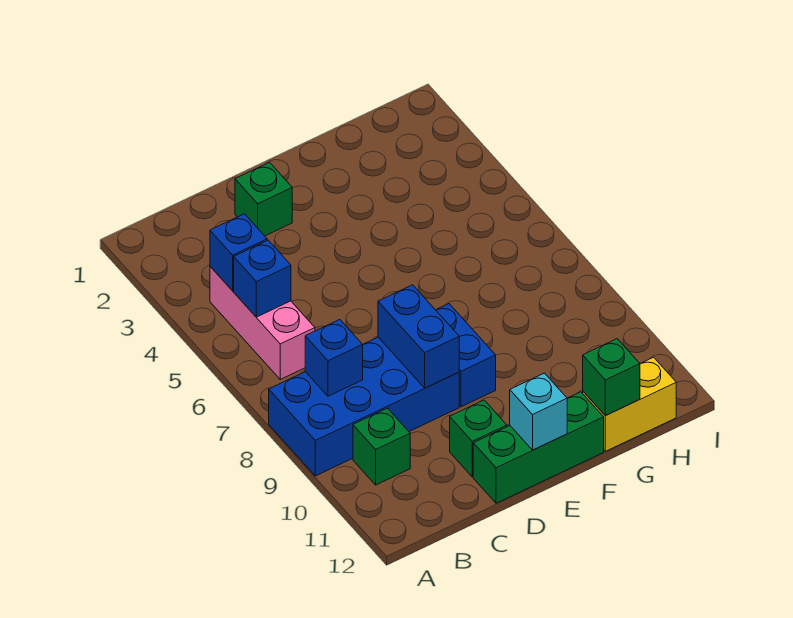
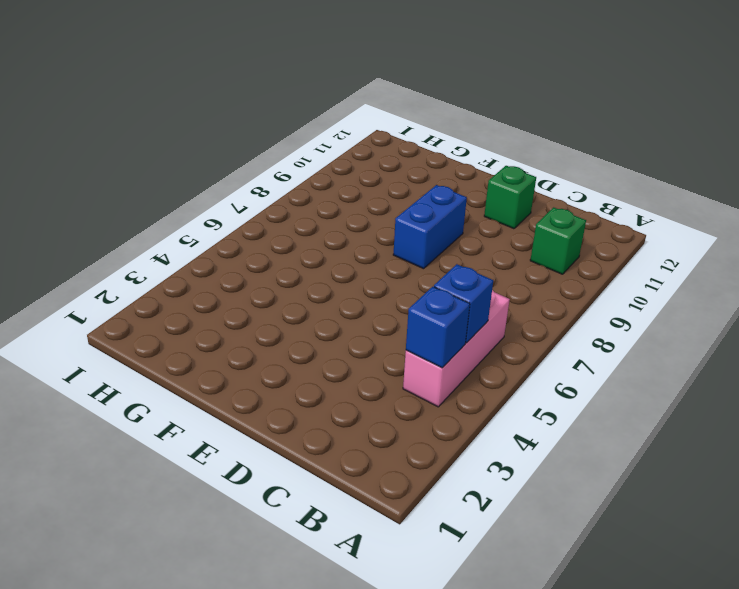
none -> blue brick A8:D9 level 1
none -> green brick D2 level 1
none -> green brick D12:F12 level 1

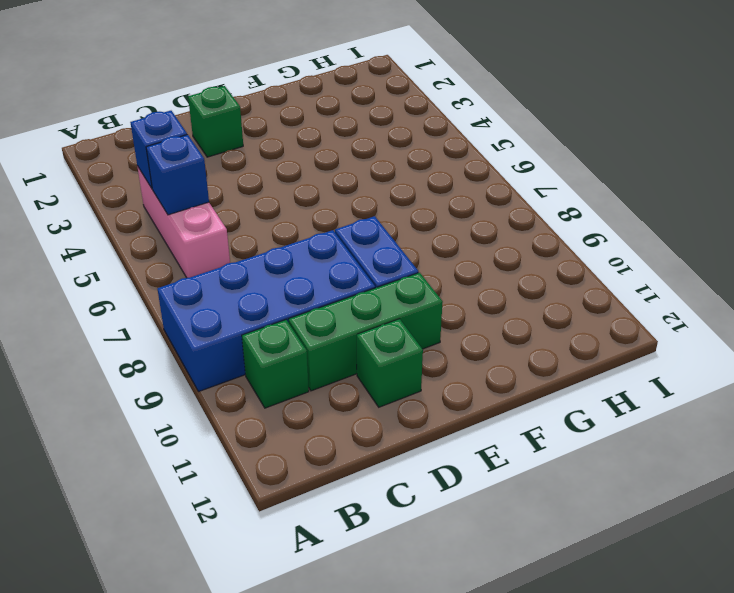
green brick C10:E10 level 1 -> green brick D12:F12 level 1
none -> yellow brick G12:H12 level 1
none -> blue brick B8 level 2
none -> blue brick D8:D9 level 2

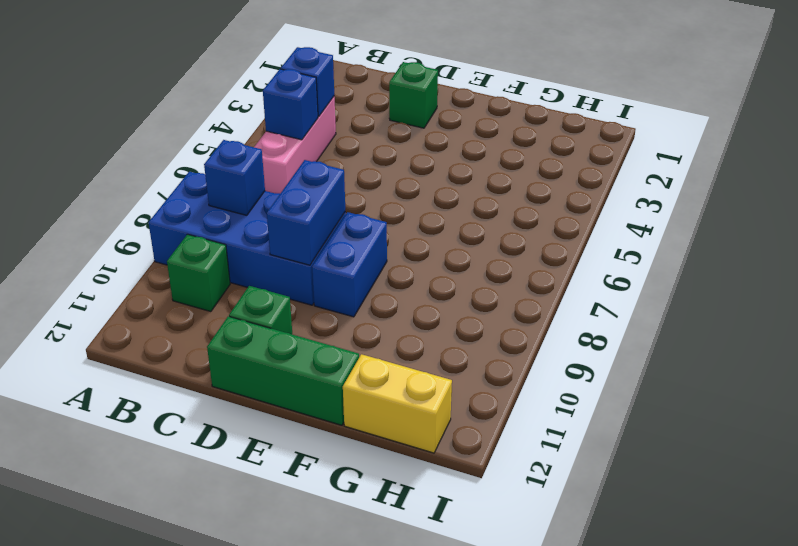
none -> cyan brick E12 level 2
none -> green brick G12 level 2

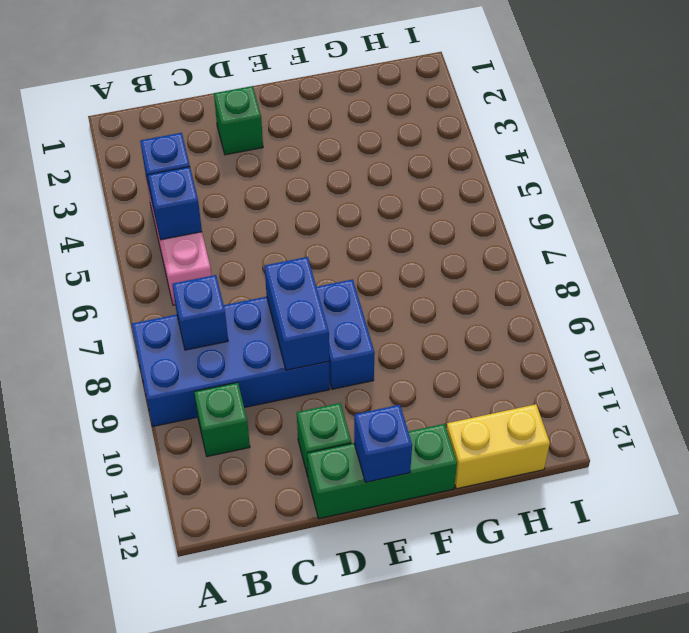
blue brick E12 level 2 -> cyan brick E12 level 2
none -> green brick G12 level 2

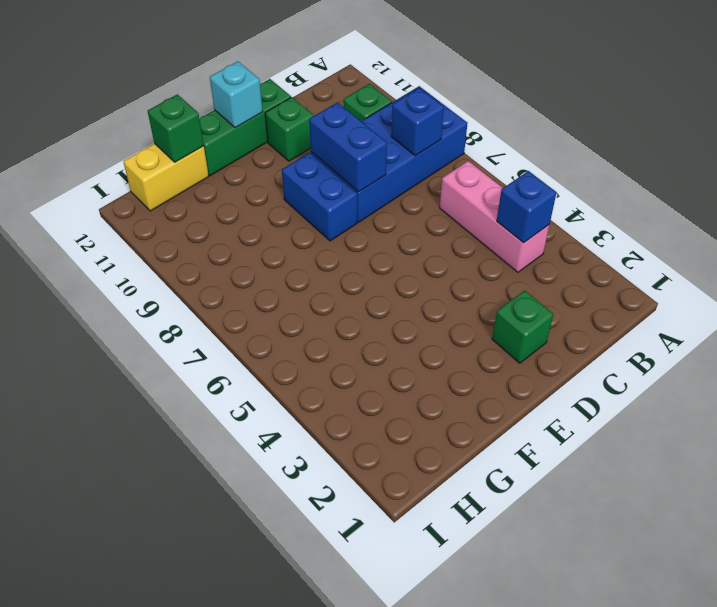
none -> blue brick B5 level 2

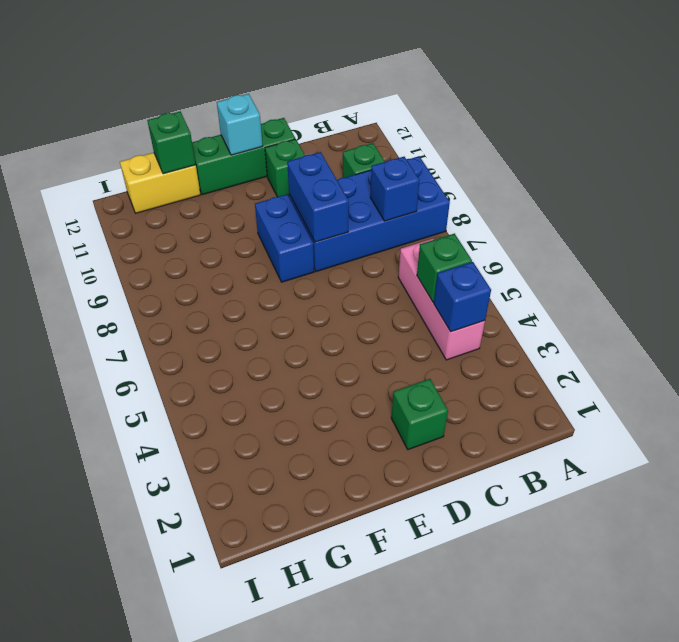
green brick B5 level 2 -> blue brick B5 level 2

